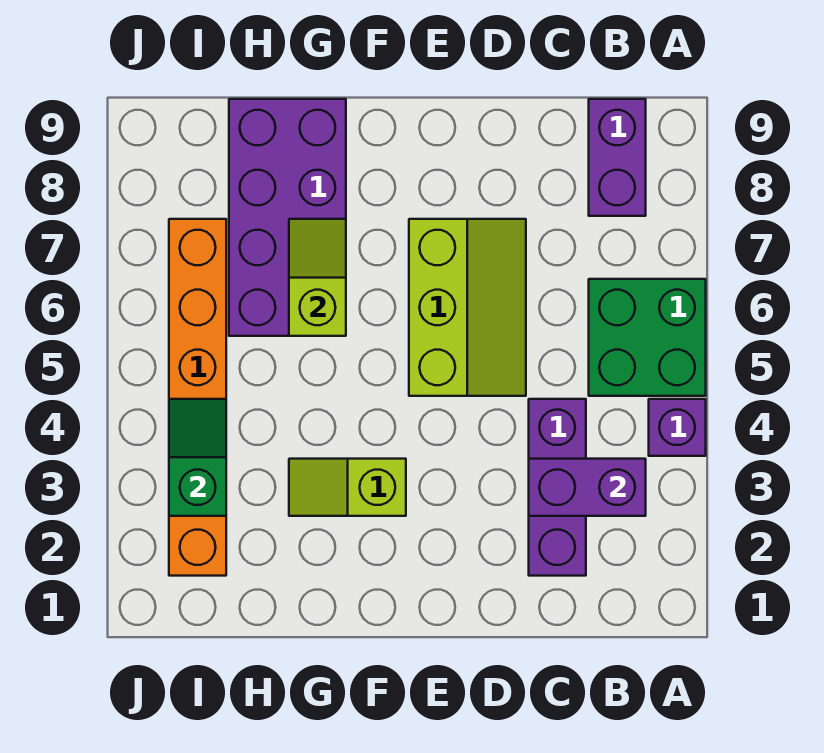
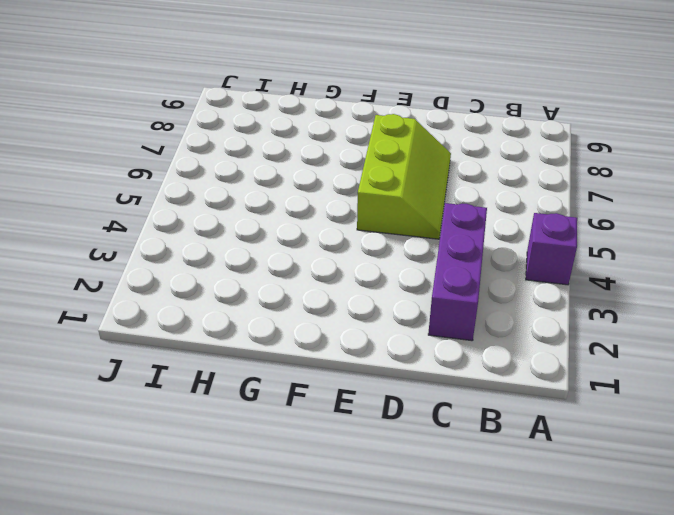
none -> green brick A5:B6 level 1
none -> purple brick B8:B9 level 1

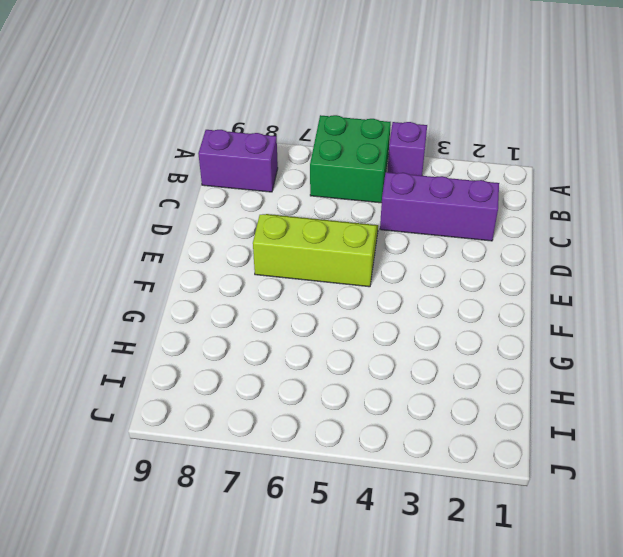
none -> lime slope F3:G3 level 1 top F
none -> purple brick G6:H9 level 1

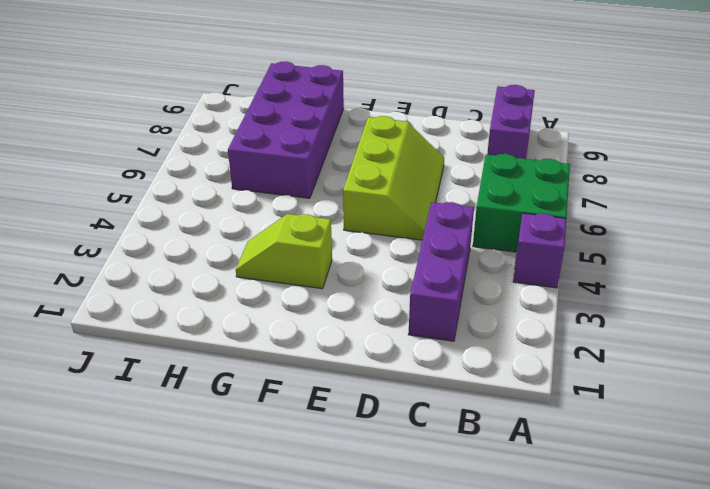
none -> orange brick I2:I7 level 1
none -> purple brick B3:C3 level 2

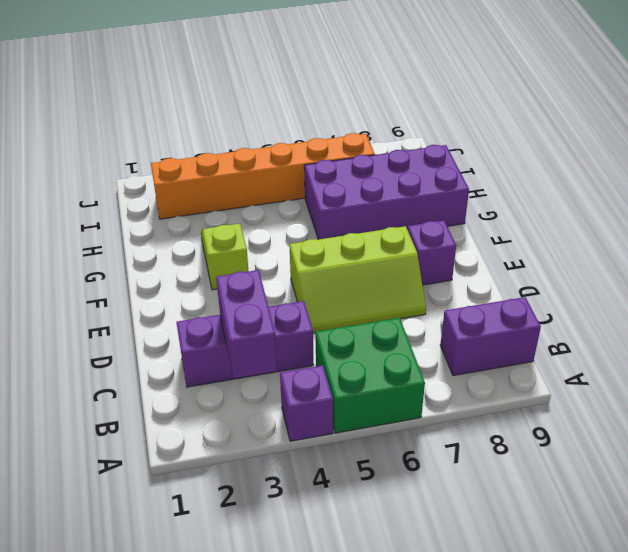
purple brick E8 level 1 -> none
none -> lime slope G6:G7 level 2 top 6
none -> green slope I3:I4 level 2 top 3

